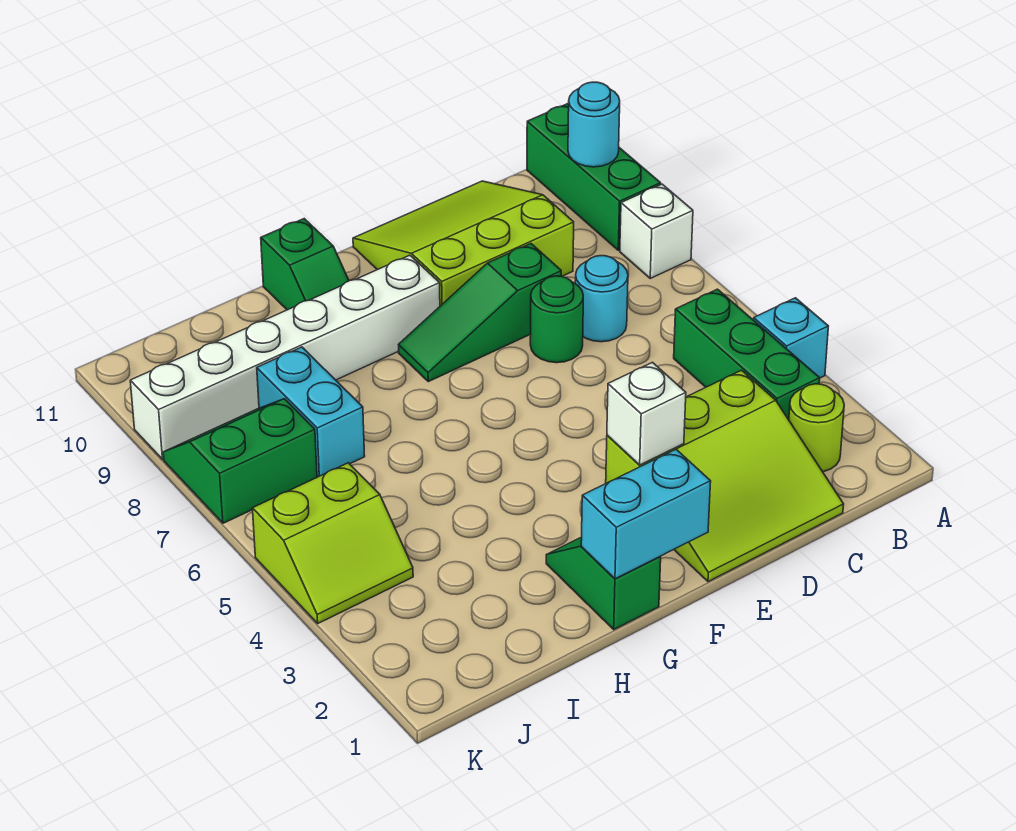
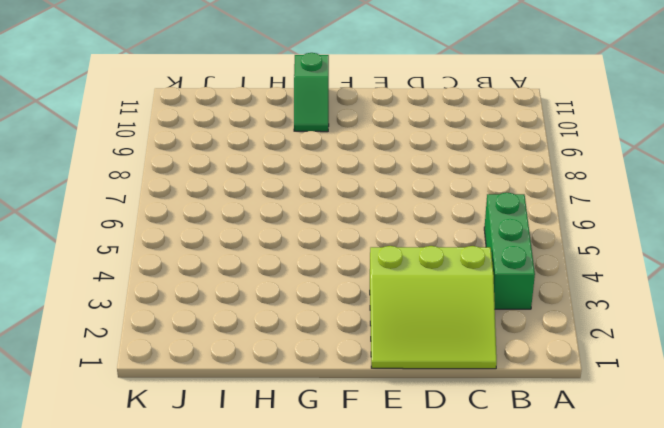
none -> cyan brick A4 level 1
none -> white brick A8 level 1
none -> green brick A9:A11 level 1

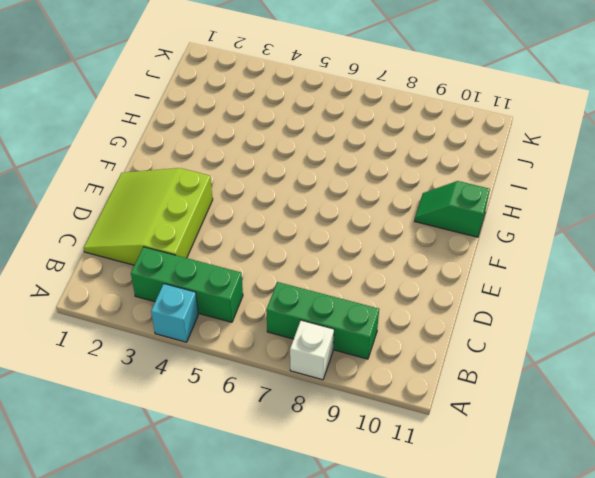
green brick B7:B9 level 1 -> green brick A9:A11 level 1
none -> lime round brick B2 level 1
none -> cyan round brick C7 level 1
none -> lime slope C9:E11 level 1 top 9

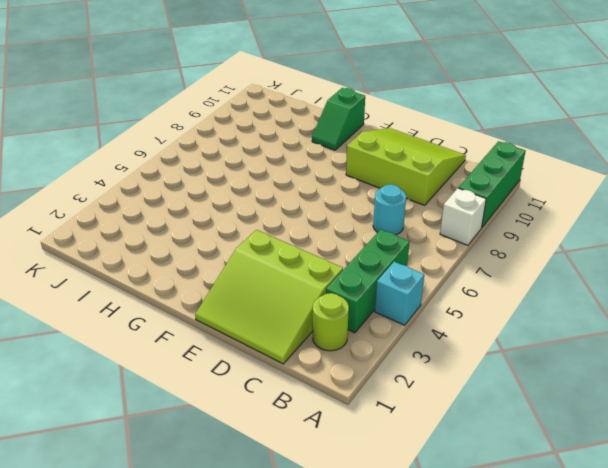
none -> green round brick D7 level 1
none -> green slope D8:F8 level 1 top D
none -> white brick F9:K9 level 1

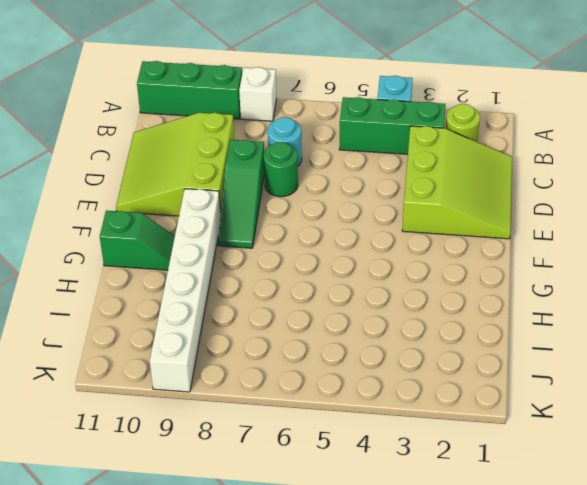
none -> green slope G1:G2 level 1 top 1
none -> cyan brick I7:I8 level 1
none -> lime slope J4:K5 level 1 top 5

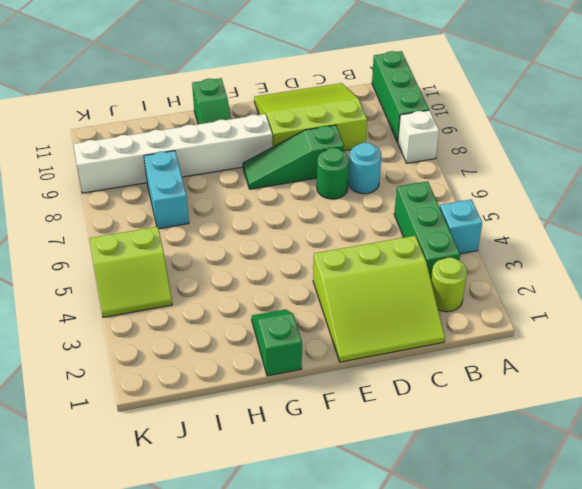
none -> green slope J7:K8 level 1 top 7
none -> cyan round brick A10 level 2
none -> white brick E3 level 2

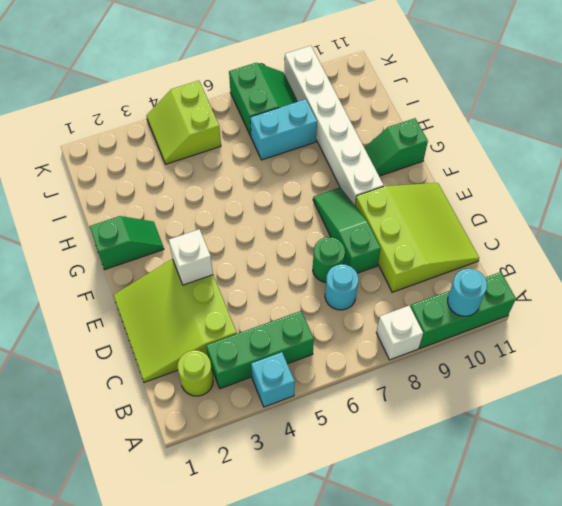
none -> cyan brick F1:G1 level 2

